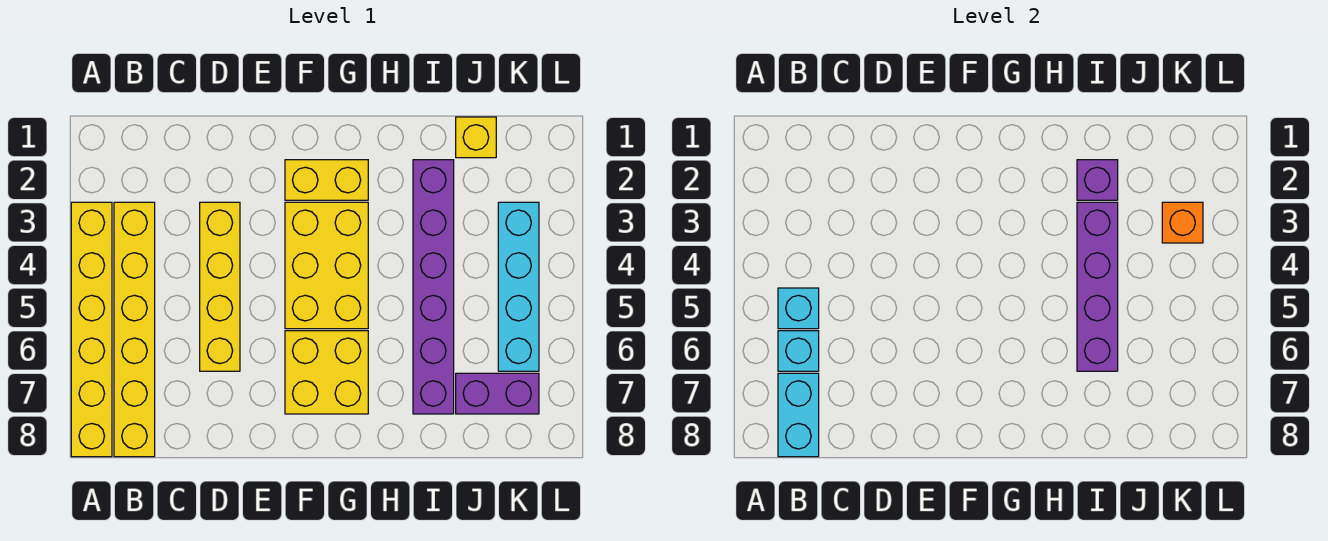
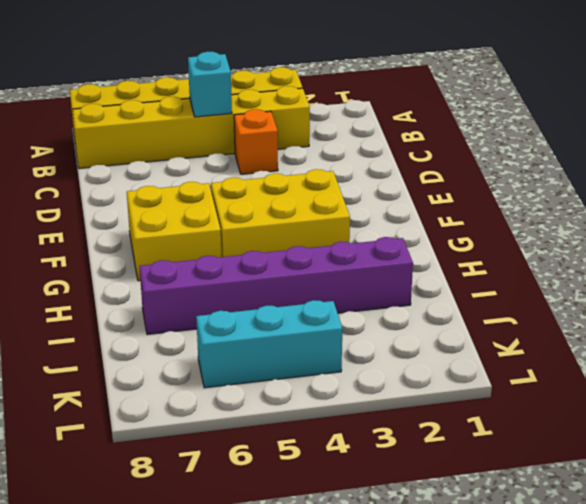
orange brick C4 level 1 -> orange brick K3 level 2
cyan brick K4:K6 level 1 -> cyan brick K3:K6 level 1
none -> yellow brick D3:D6 level 1
none -> yellow brick F2:G2 level 1
none -> yellow brick J1 level 1

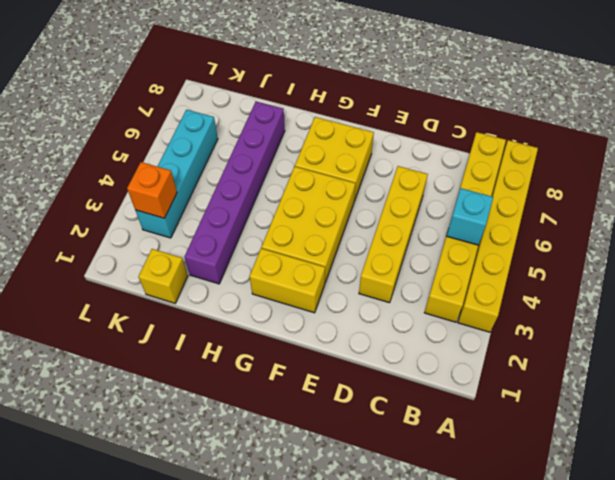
none -> purple brick J7:K7 level 1
none -> cyan brick B6 level 2
none -> cyan brick B7:B8 level 2

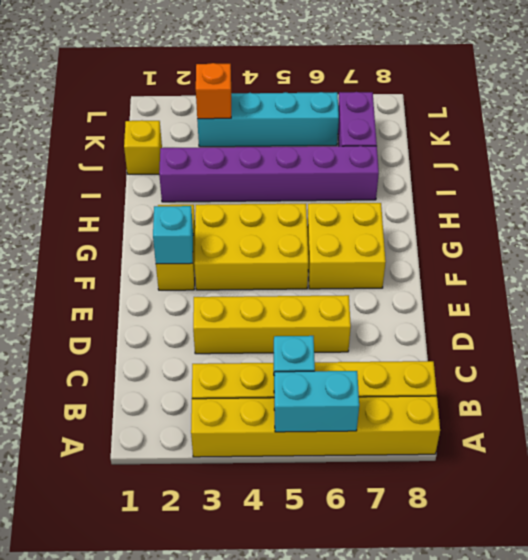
cyan brick A5:A6 level 2 -> cyan brick B7:B8 level 2
cyan brick F2 level 2 -> cyan brick B6 level 2
none -> purple brick I2 level 2
none -> purple brick I3:I6 level 2

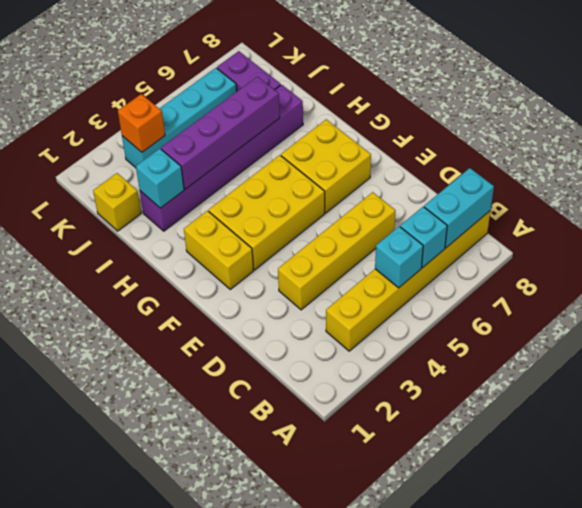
cyan brick I2 level 2 -> purple brick I2 level 2
none -> yellow brick A3:A8 level 1

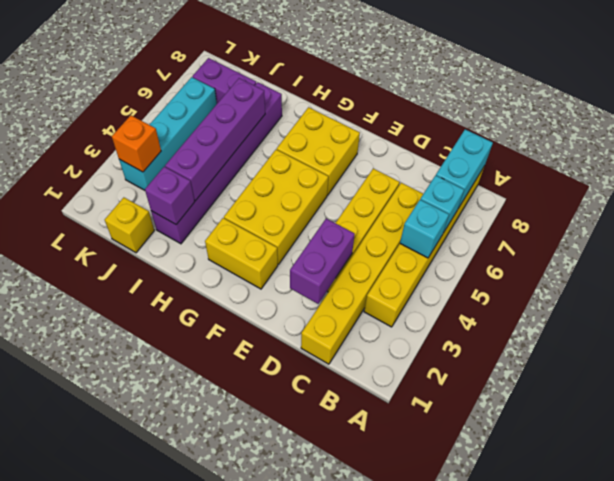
yellow brick C1:C6 level 1 -> yellow brick A3:A8 level 1
purple brick D2:D3 level 2 -> none

